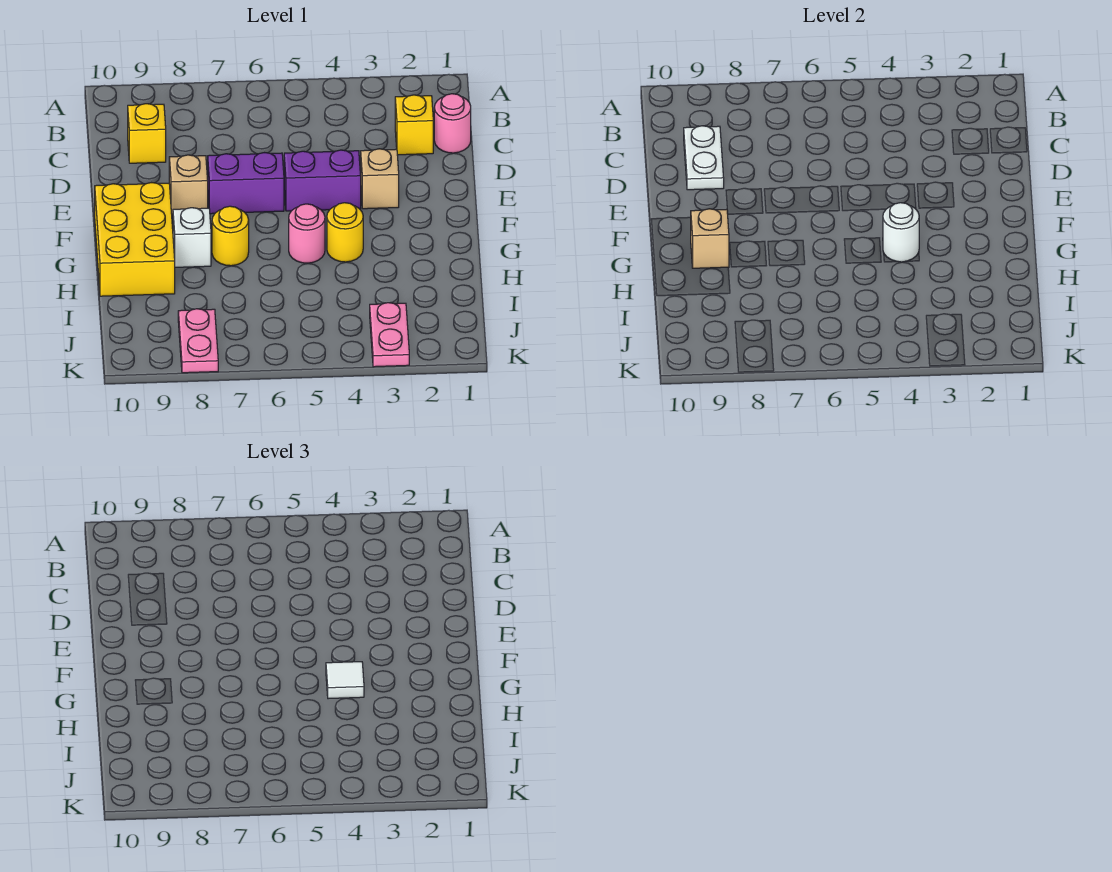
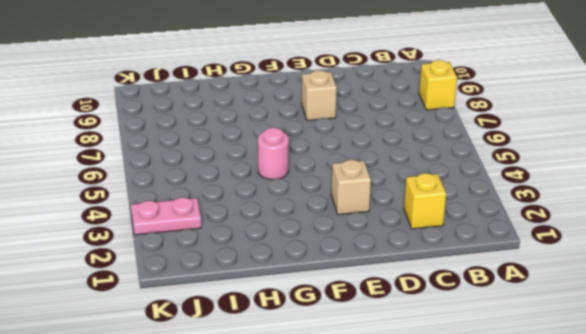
yellow brick A8 level 1 -> yellow brick C9 level 1
none -> pink round brick C1 level 1
none -> purple brick E4:E5 level 1
none -> purple brick E6:E7 level 1

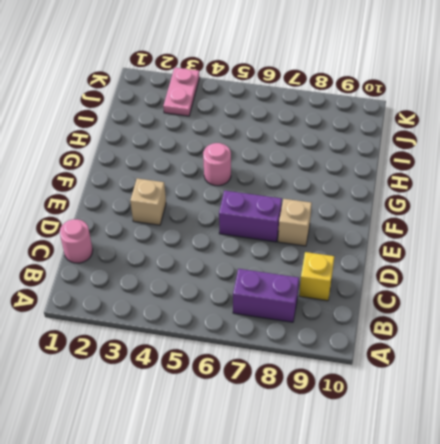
purple brick B7:B8 level 1 -> purple brick E4:E5 level 1
none -> yellow brick C2 level 1
none -> yellow brick F9:H10 level 1
none -> yellow round brick G4 level 1

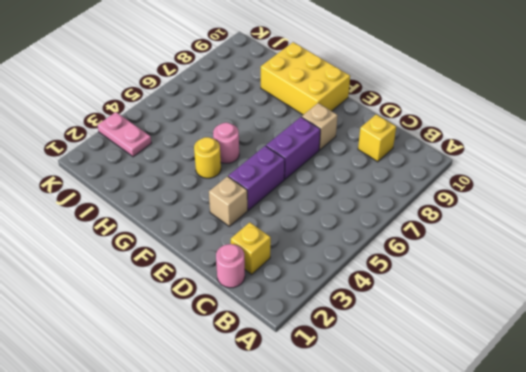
none -> yellow round brick G7 level 1
none -> white brick G8 level 1
none -> pink plate J8:K8 level 1

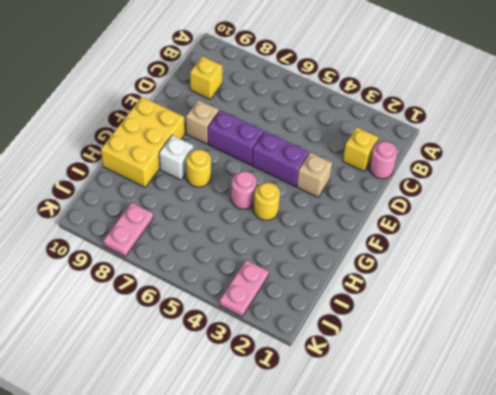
none -> white plate C9:D9 level 2
none -> white round brick G4 level 2
none -> tan brick G9 level 2

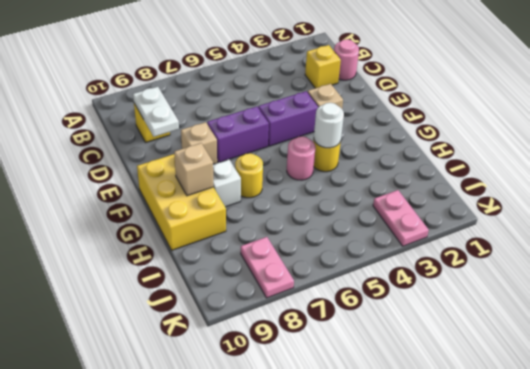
none -> white tile G4 level 3

